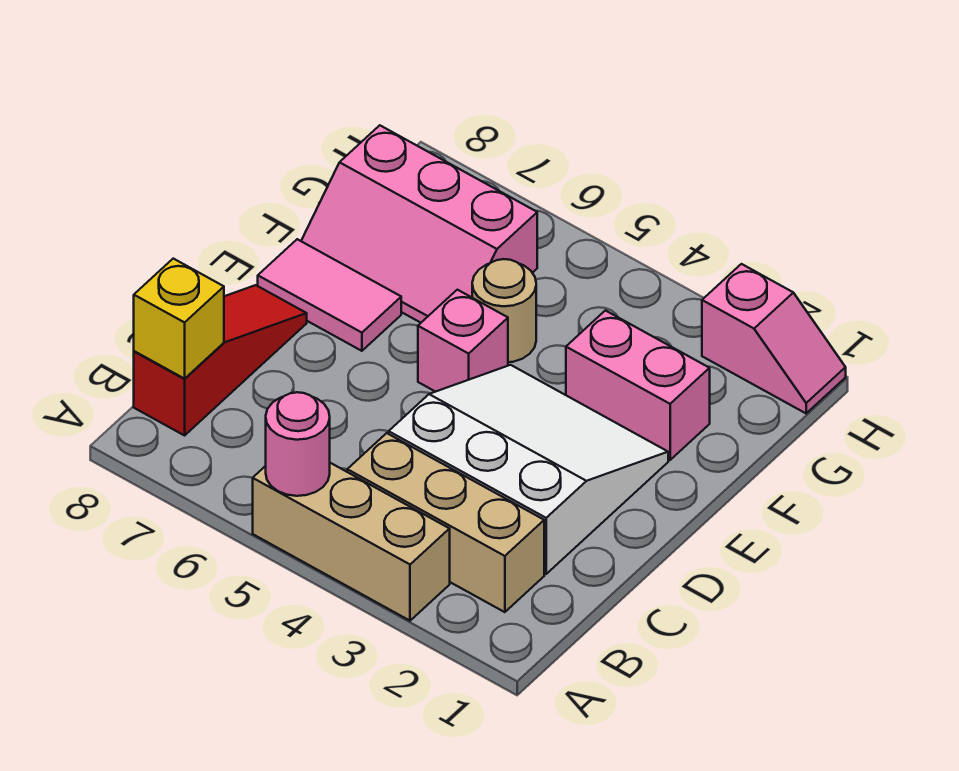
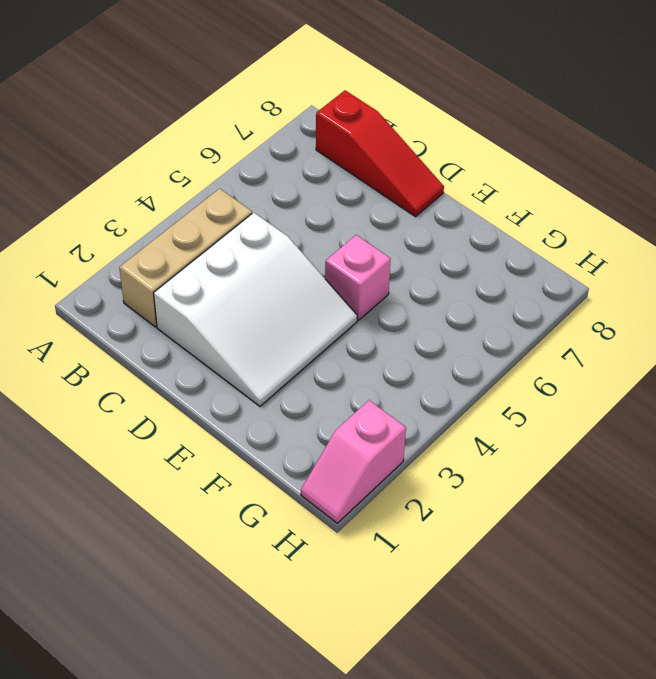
none -> tan brick A3:A5 level 1
none -> pink tile E7:E8 level 1
none -> pink brick F2:F3 level 1

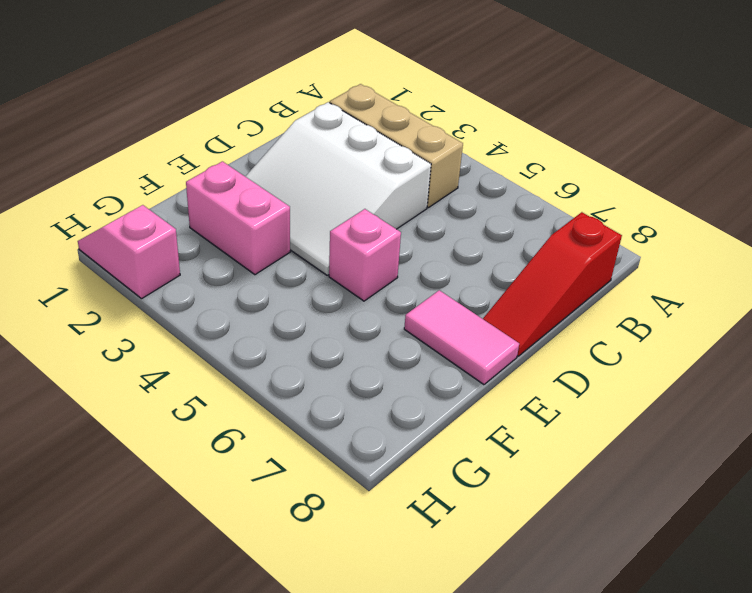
none -> tan brick A3:A5 level 1
none -> tan round brick F5 level 1
none -> pink slope F6:G8 level 1 top G

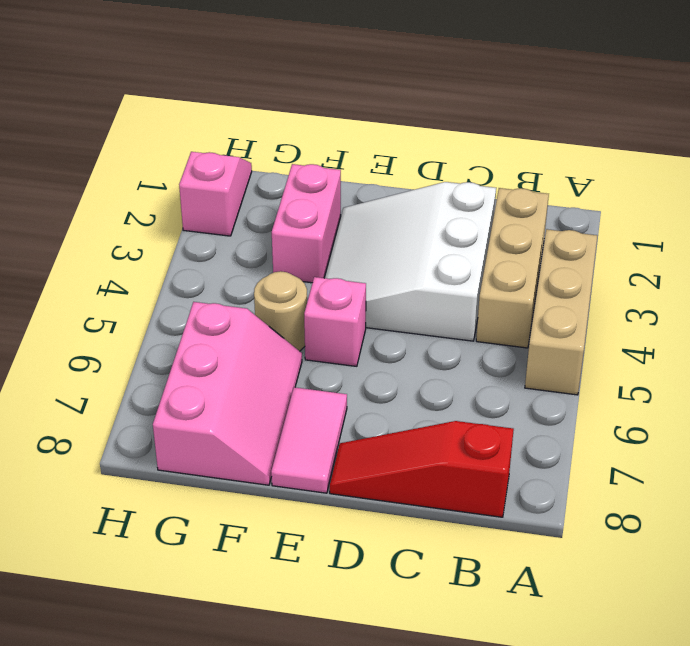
none -> pink round brick A5 level 2
none -> yellow brick B8 level 2

